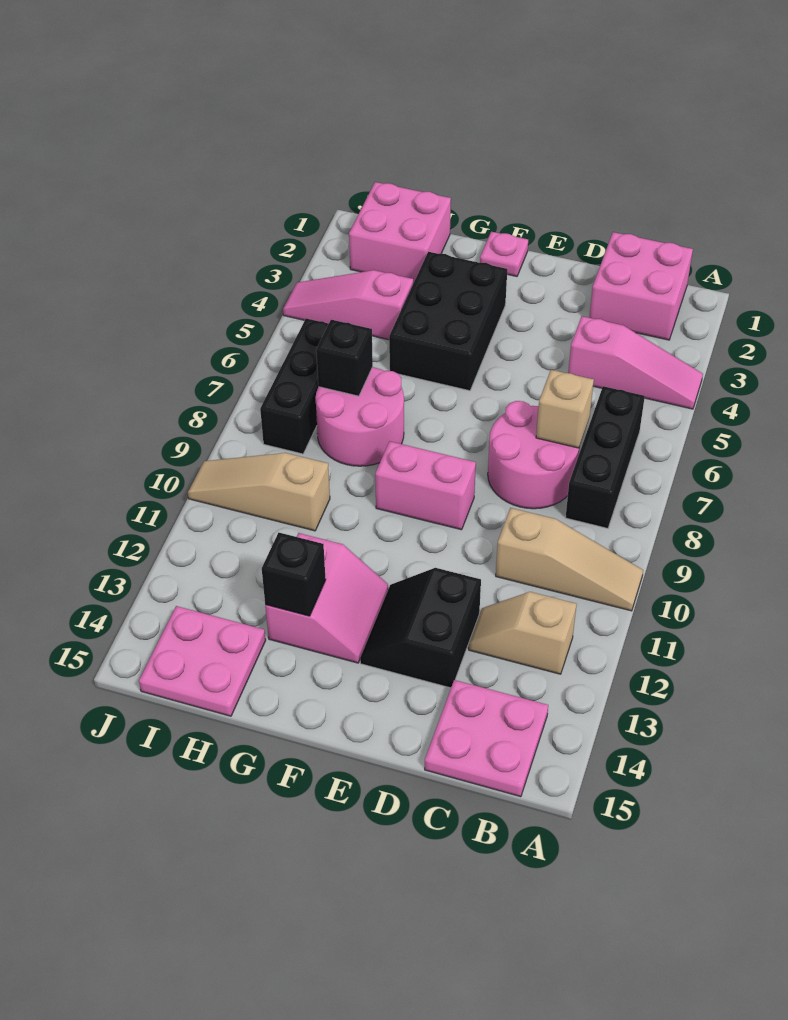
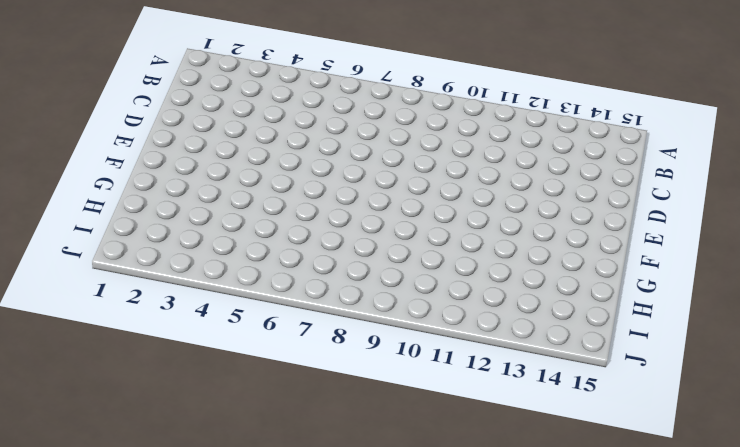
none -> pink slope A4:C4 level 1 top C
none -> tan slope A10:C10 level 1 top C
none -> pink brick B1:C2 level 1

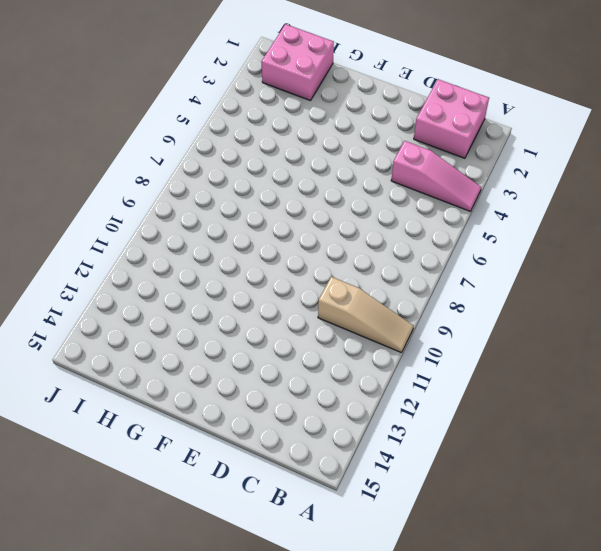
none -> black brick B6:B8 level 1
none -> tan slope B12:C12 level 1 top B
none -> pink plate B14:C15 level 1

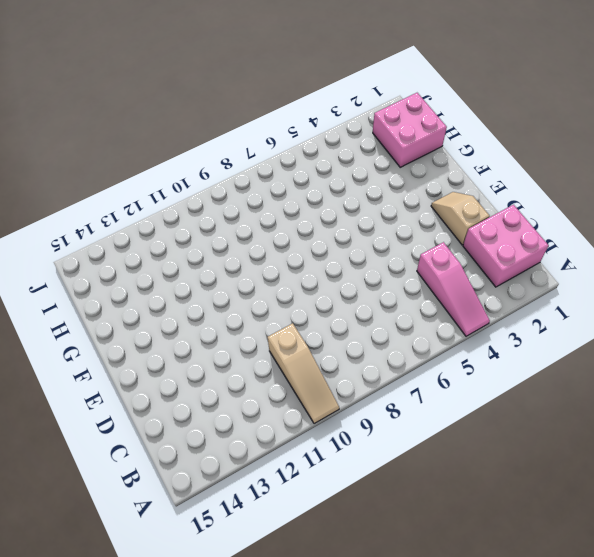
tan slope D2:E2 level 1 top D -> tan slope B12:C12 level 1 top B
none -> black brick B6:B8 level 1
none -> pink plate B14:C15 level 1
none -> pink round brick C7:D8 level 1

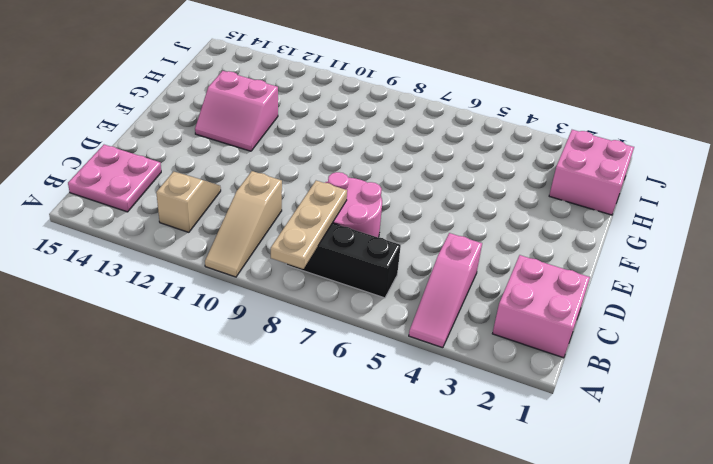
tan plate A8:C8 level 2 -> none
none -> black slope D12:E13 level 1 top D
none -> pink brick E9:F9 level 1
none -> pink plate F1 level 1

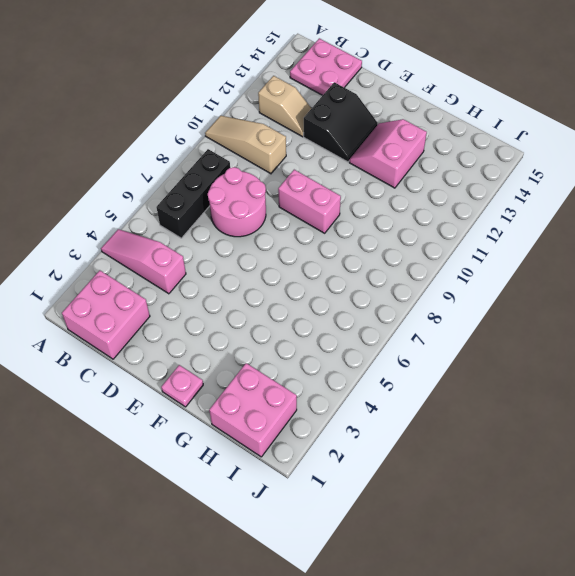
none -> black brick F3:G5 level 1
none -> pink round brick G7:H8 level 1
none -> pink slope H4:J4 level 1 top H

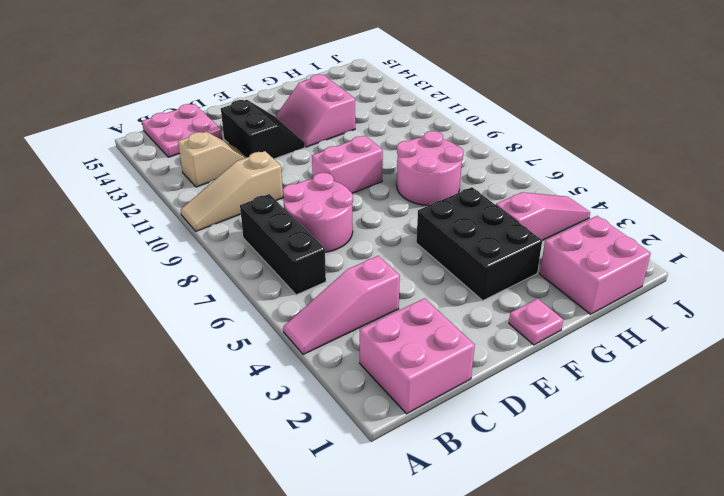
none -> tan slope H10:J10 level 1 top H
none -> pink plate H14:I15 level 1
none -> black brick I6:I8 level 1

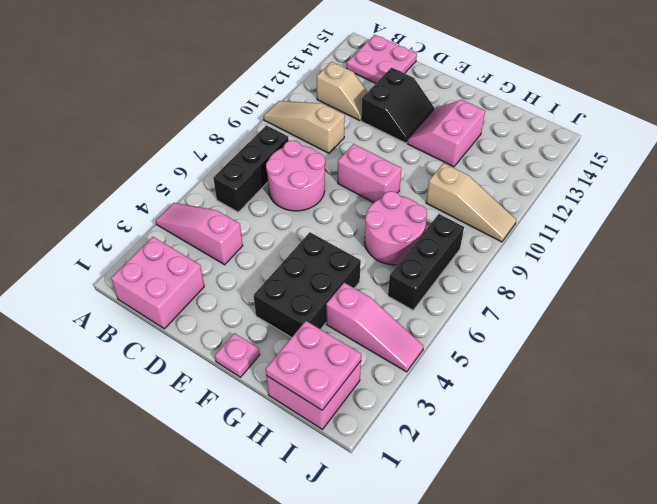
pink plate H1:I2 level 2 -> pink plate H14:I15 level 1
none -> tan brick C7 level 2
none -> black brick G13 level 2
none -> black brick H7 level 2

